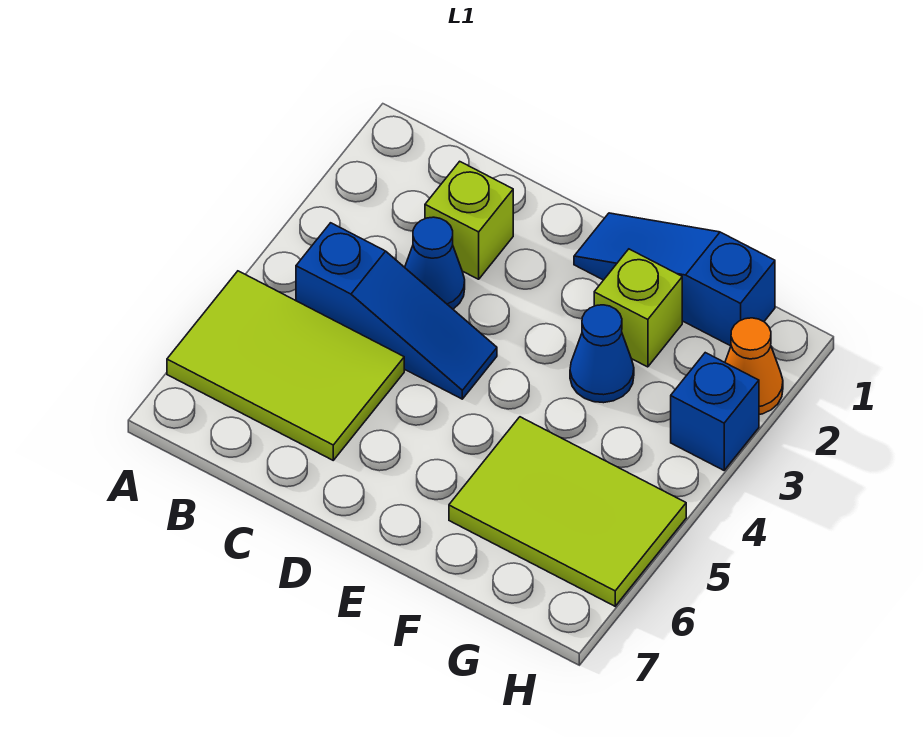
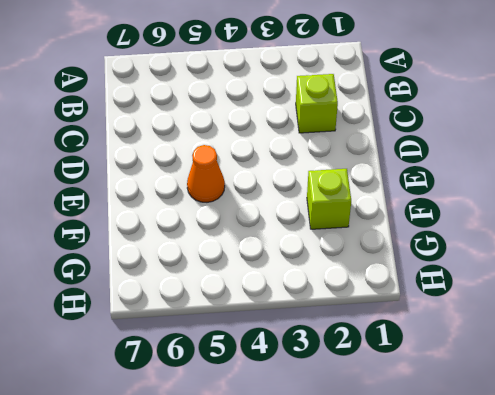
orange cone E5 level 1 -> orange cone H2 level 1
none -> lime tile A5:C6 level 1
none -> blue slope B4:D4 level 1 top B

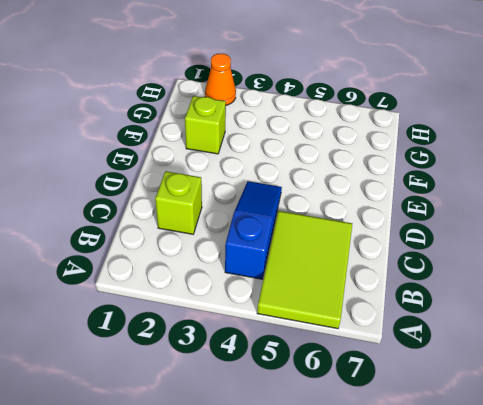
none -> blue cone C3 level 1
none -> blue slope E1:G1 level 1 top G

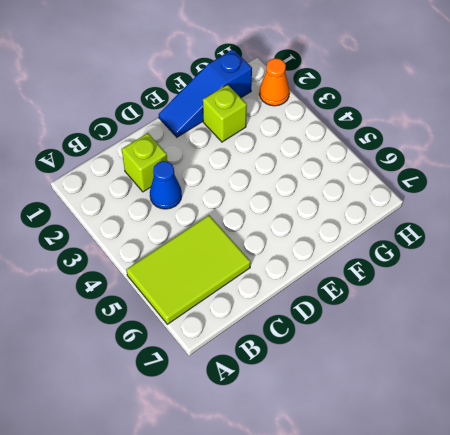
none -> blue slope B4:D4 level 1 top B
none -> blue cone F3 level 1

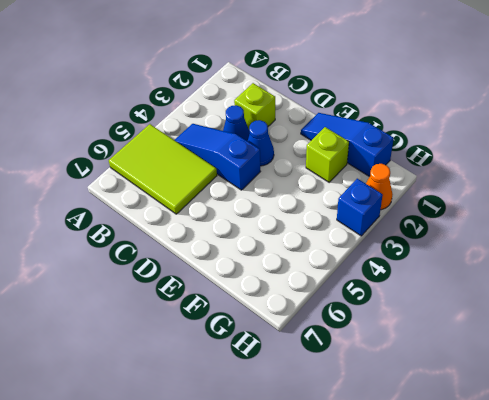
blue slope B4:D4 level 1 top D -> blue slope B4:D4 level 1 top B
blue cone D3 level 1 -> blue cone F3 level 1
none -> lime tile F5:H6 level 1

